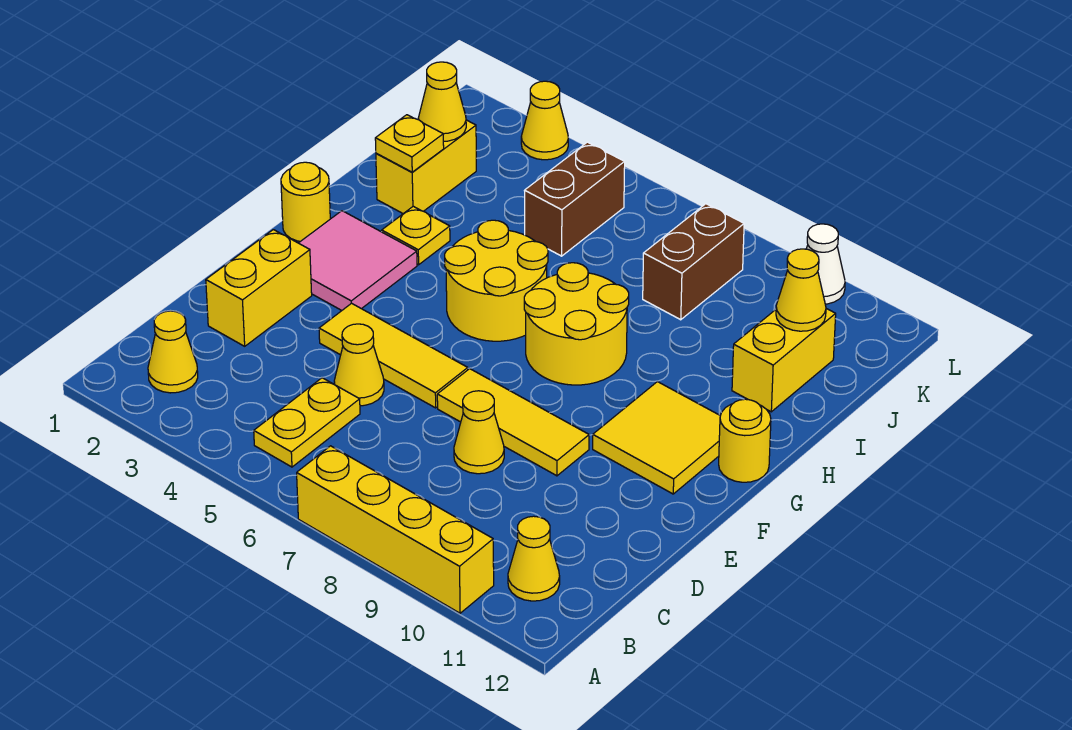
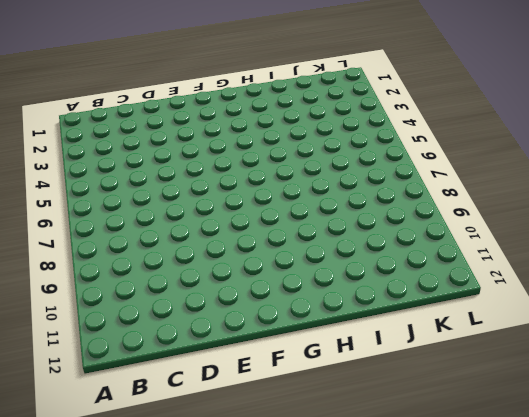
none -> yellow brick A7:A10 level 1
none -> yellow cone B2 level 1
none -> yellow plate B5:C5 level 1

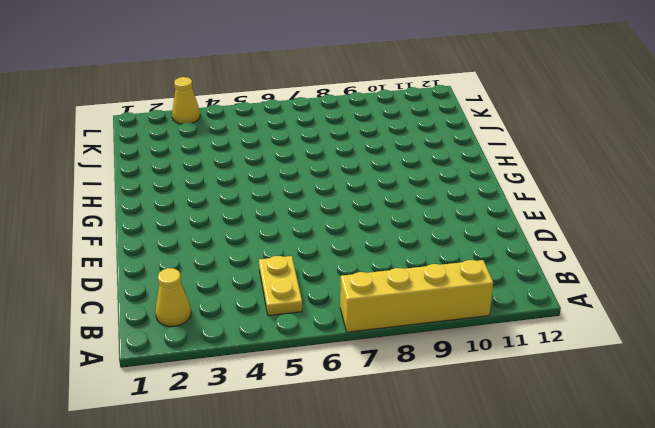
none -> yellow cone B11 level 1
none -> yellow brick D2:E2 level 1
none -> yellow cone D5 level 1

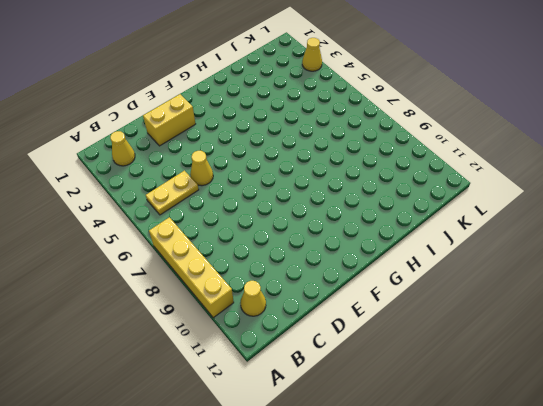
none -> yellow cone D8 level 1
none -> yellow tile E4:E6 level 1
none -> yellow tile E7:E9 level 1

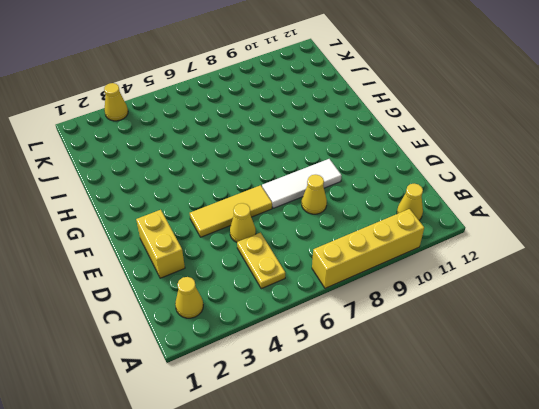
white tile E7:E9 level 1 -> yellow tile E7:E9 level 1
none -> pink tile F2:G3 level 1
none -> yellow tile F10:G11 level 1
none -> yellow round brick G1 level 1

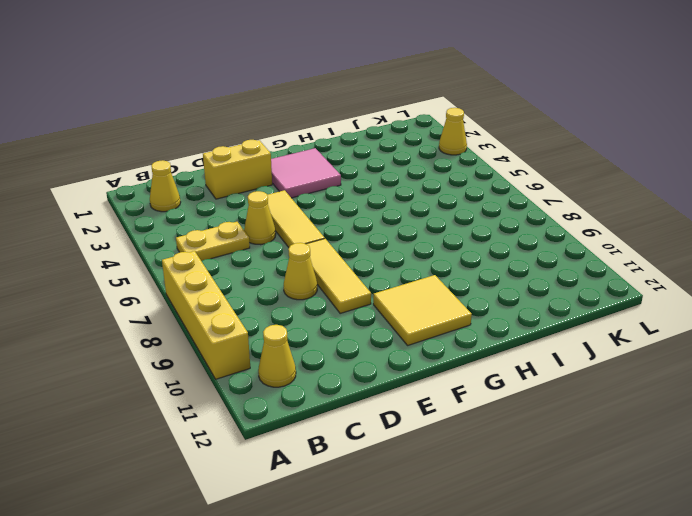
none -> yellow round brick G1 level 1
none -> yellow round brick G5:H6 level 1
none -> yellow round brick G7:H8 level 1

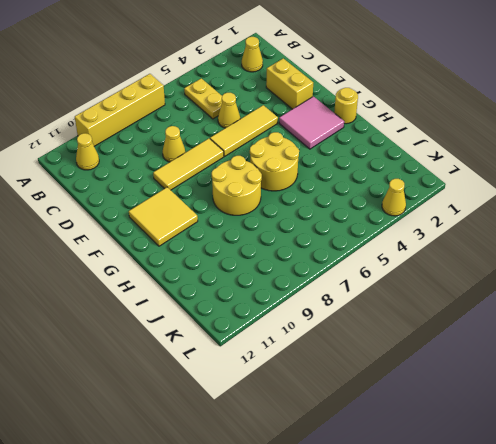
none -> yellow round brick G12 level 1
none -> yellow plate H3 level 1
none -> yellow brick I2:J2 level 1

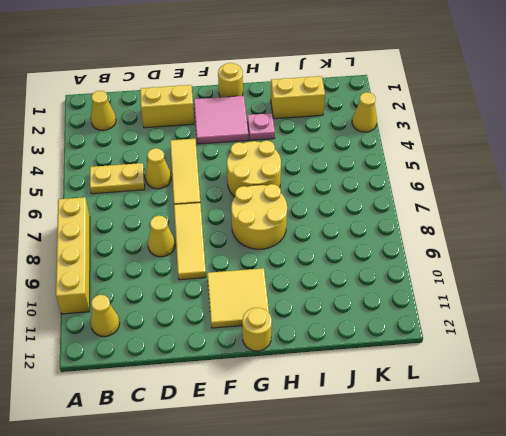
pink plate H3 level 1 -> yellow plate H3 level 1
none -> yellow brick I11:J11 level 1
none -> brown brick J5:K5 level 1
none -> brown brick J8:K8 level 1

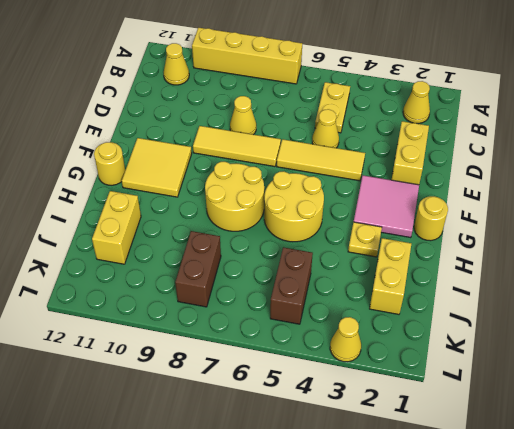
none -> white cone L10 level 1
none -> yellow plate I2 level 2
none -> yellow cone J2 level 2

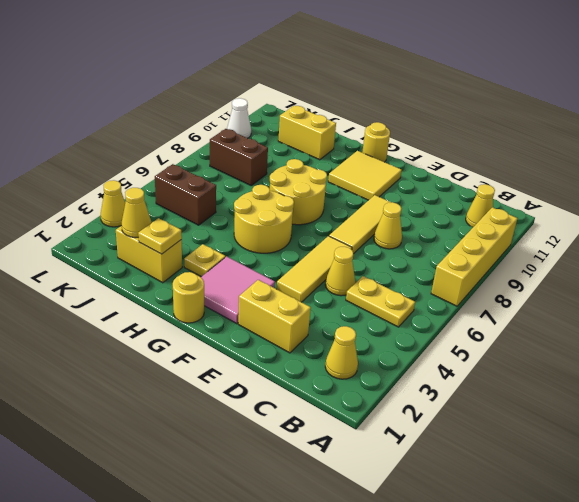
none -> yellow cone J11 level 2

